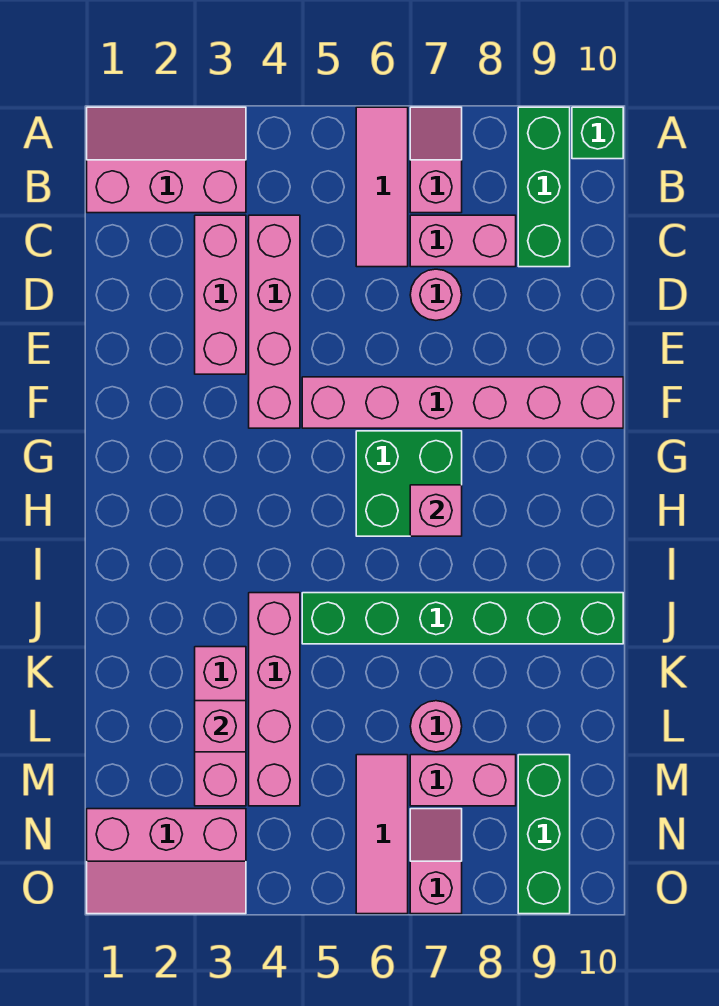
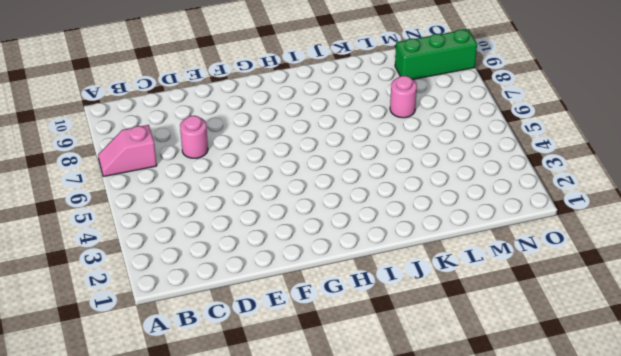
none -> pink slope A1:B3 level 1 top B
none -> pink tile A6:C6 level 1
none -> green brick A9:C9 level 1

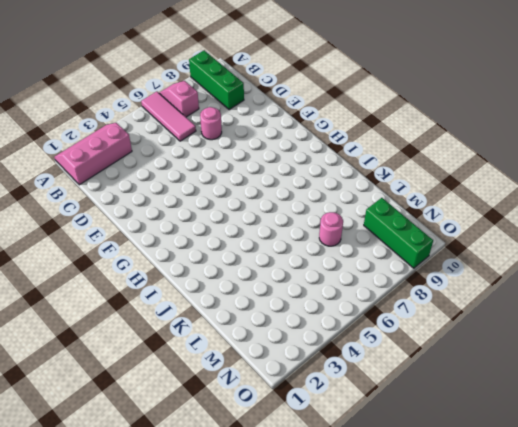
none -> green brick A10 level 1
none -> pink brick C3:E3 level 1
none -> pink brick C4:F4 level 1

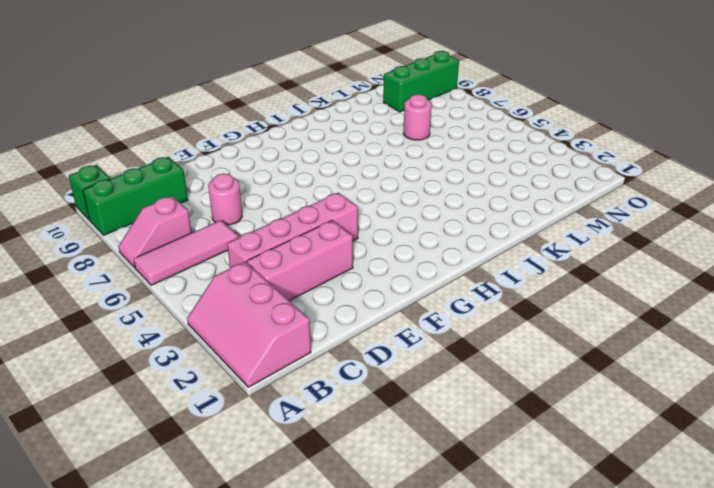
none -> pink brick C7:C8 level 1
none -> pink brick F5:F10 level 1
none -> green brick G6:H7 level 1

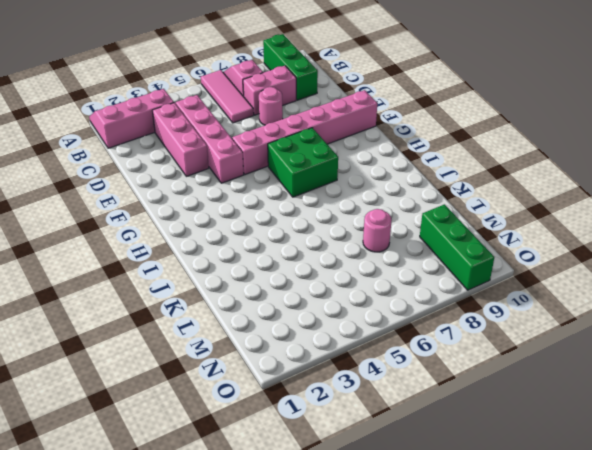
none -> green brick A10 level 1
none -> pink brick J4:M4 level 1
none -> green brick J5:J10 level 1

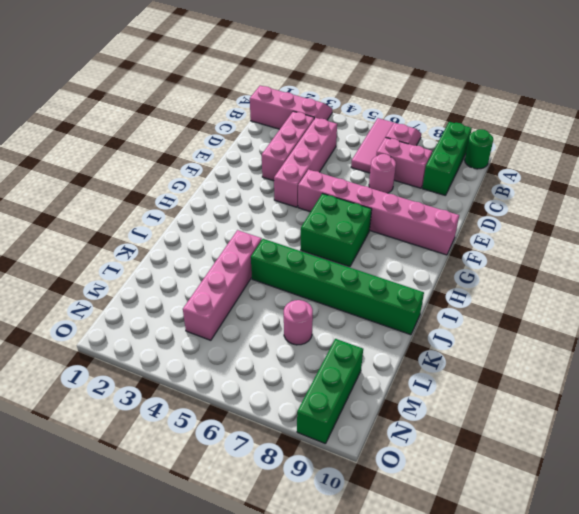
green round brick A10 level 1 -> green brick A10 level 1
none -> pink brick K3:M3 level 1
none -> pink tile M6:O6 level 1
none -> pink brick M7:M8 level 1

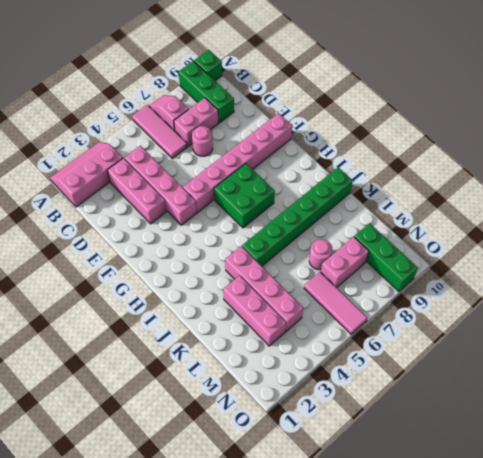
none -> pink slope N1:O3 level 1 top N
none -> pink slope N7:O7 level 1 top O
none -> pink brick H7 level 2

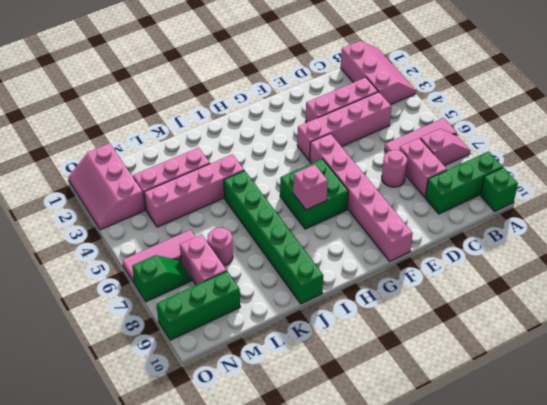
green slope N7:O7 level 1 top O -> pink slope N7:O7 level 1 top O
none -> pink brick L3 level 2

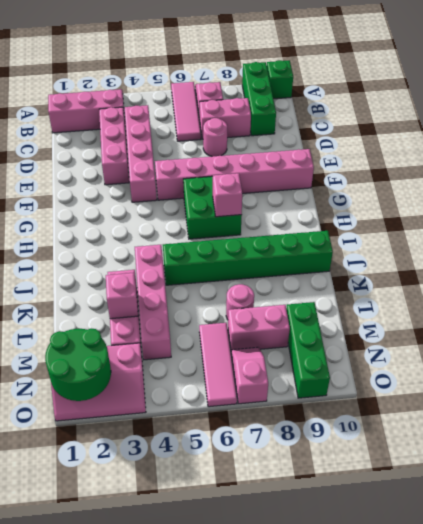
green round brick N1:O2 level 2 -> none

